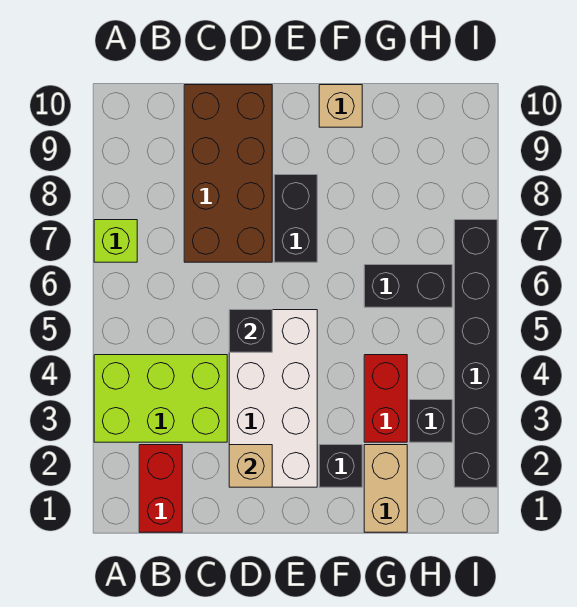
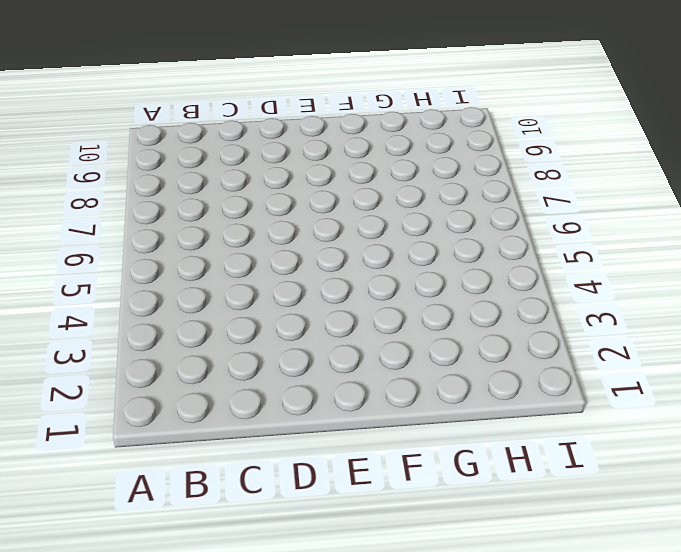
none -> lime brick A3:C4 level 1
none -> lime brick A7 level 1
none -> red brick B1:B2 level 1

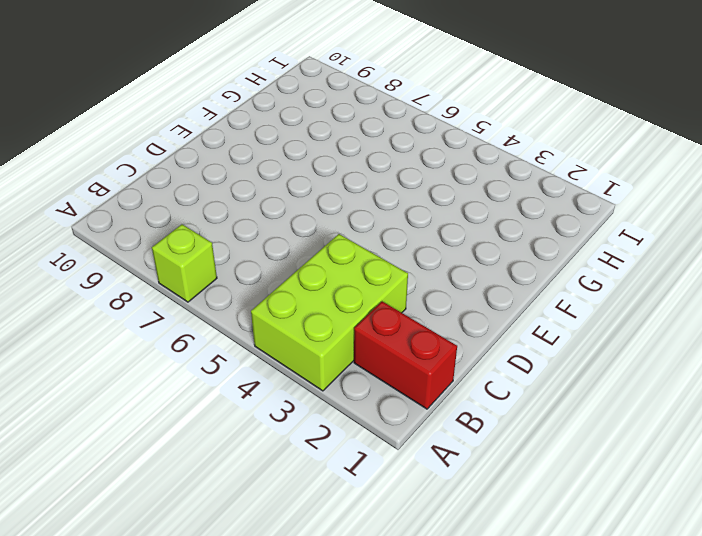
none -> brown brick C7:D10 level 1
none -> white brick D2:E5 level 1
none -> black brick E7:E8 level 1

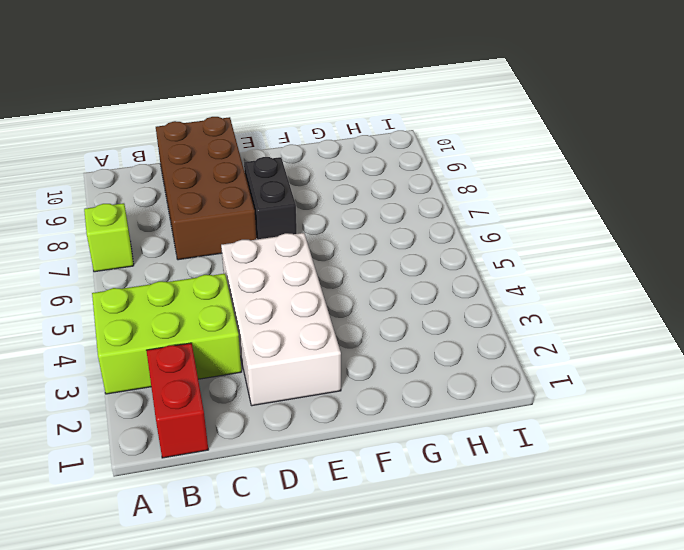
none -> black brick F2 level 1
none -> tan brick F10 level 1
none -> tan brick G1:G2 level 1

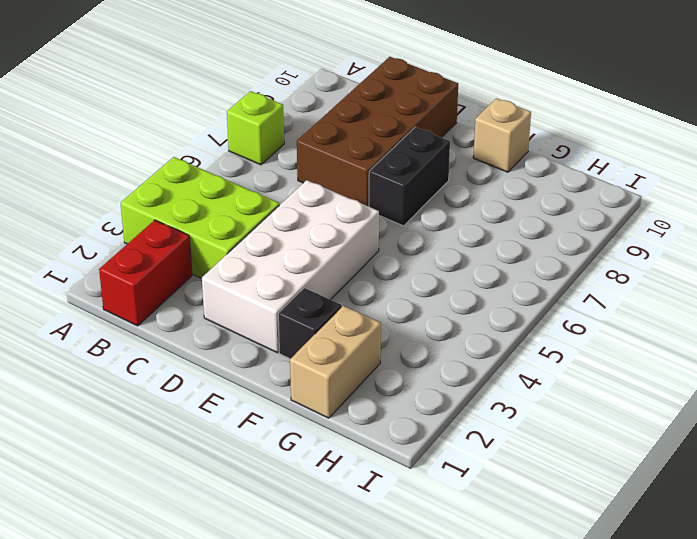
none -> red brick G3:G4 level 1
none -> black brick G6:H6 level 1
none -> black brick H3 level 1

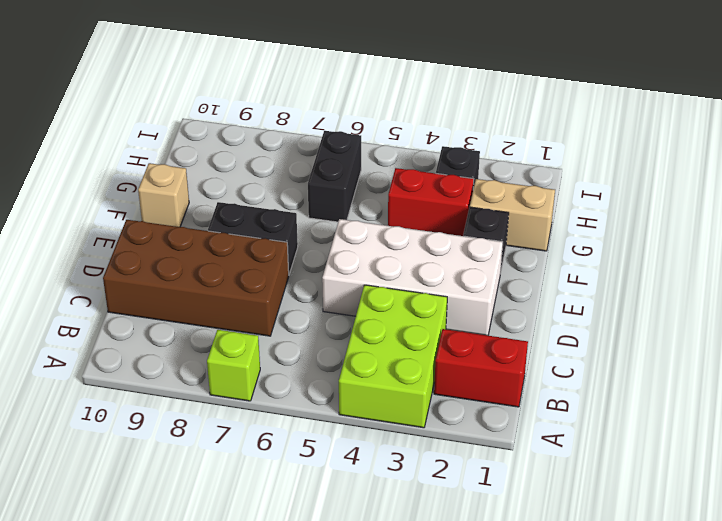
none -> black brick I2:I7 level 1
none -> tan brick D2 level 2
none -> black brick D5 level 2

